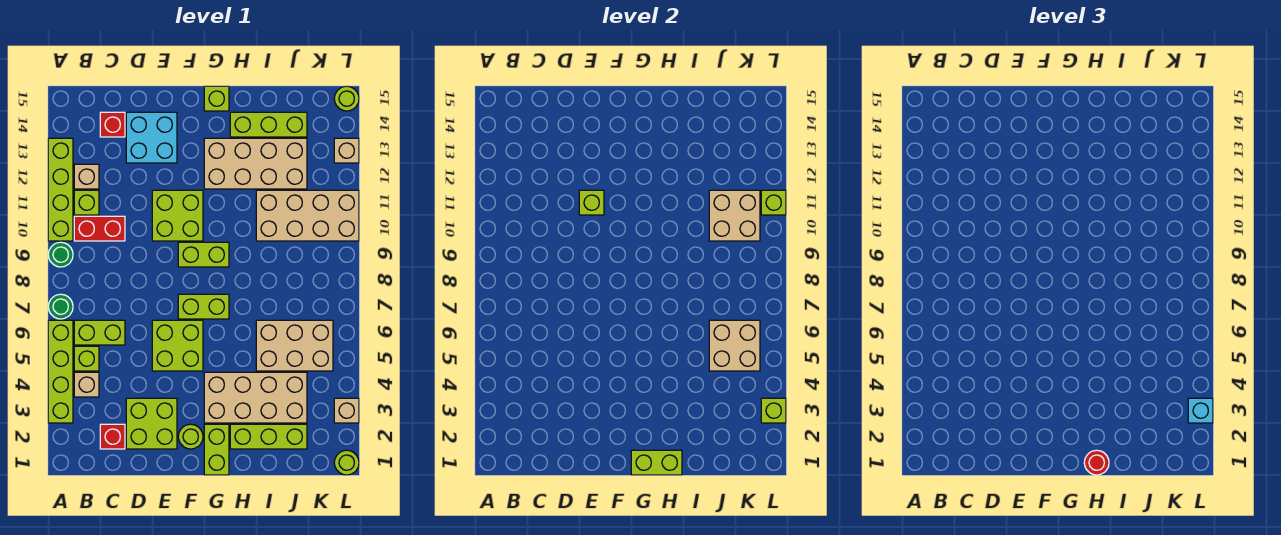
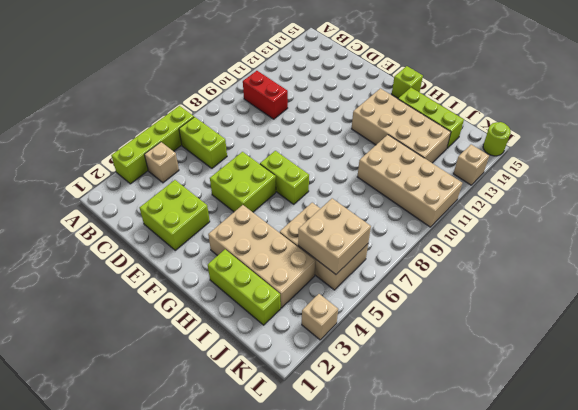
none -> green round brick A7 level 1
none -> green round brick A9 level 1
none -> lime brick A10:A13 level 1
none -> lime brick B5 level 1

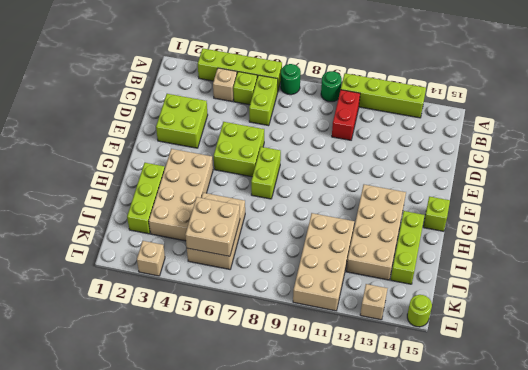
none -> lime brick B11 level 1
none -> tan brick B12 level 1
none -> red brick C2 level 1
none -> red brick C14 level 1

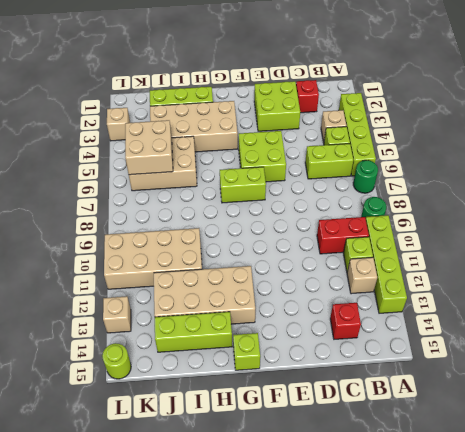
none -> cyan brick D13:E14 level 1
none -> lime brick E10:F11 level 1
none -> lime round brick F2 level 1
none -> lime brick F9:G9 level 1

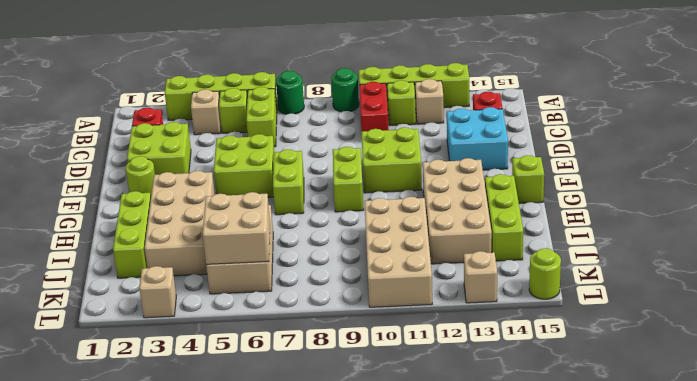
none -> lime brick G1:G2 level 1
none -> lime round brick L1 level 1
none -> lime brick E11 level 2
none -> lime brick G1:H1 level 2

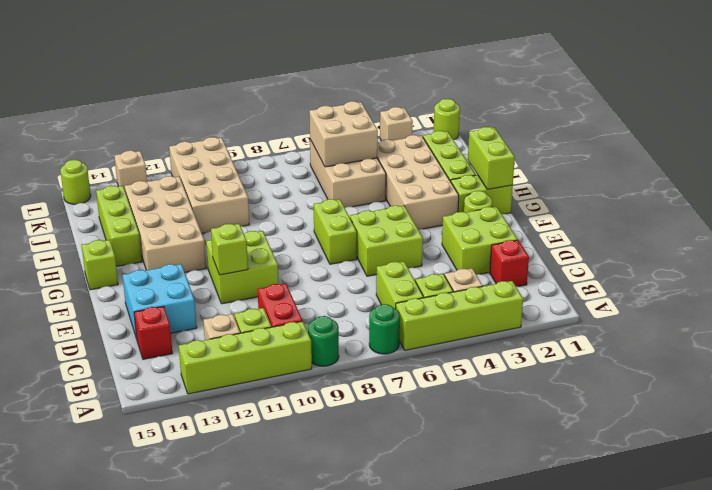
none -> lime brick F9:G9 level 1
none -> tan brick J10:K11 level 2
none -> lime brick L3 level 2
none -> lime brick L11 level 2

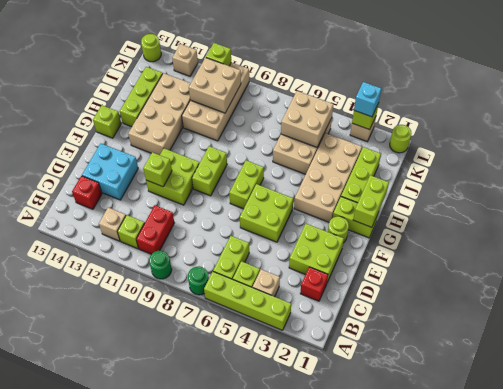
none -> lime brick A10:A13 level 1
none -> red round brick H1 level 3

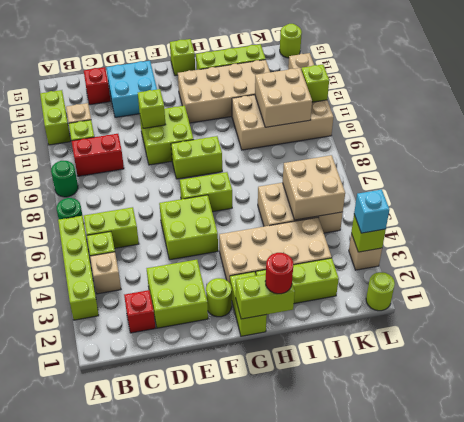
lime brick A12:A13 level 1 -> lime brick A10:A13 level 1

